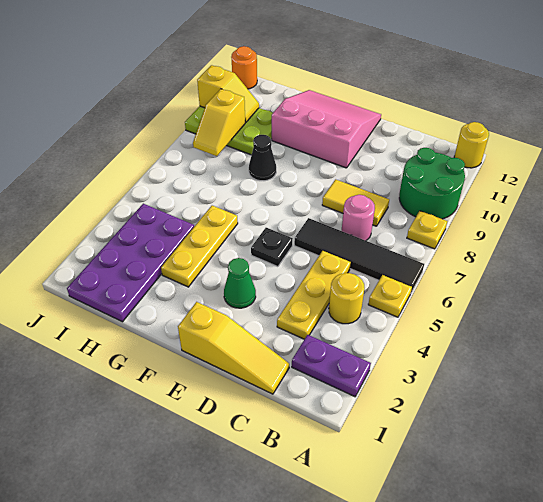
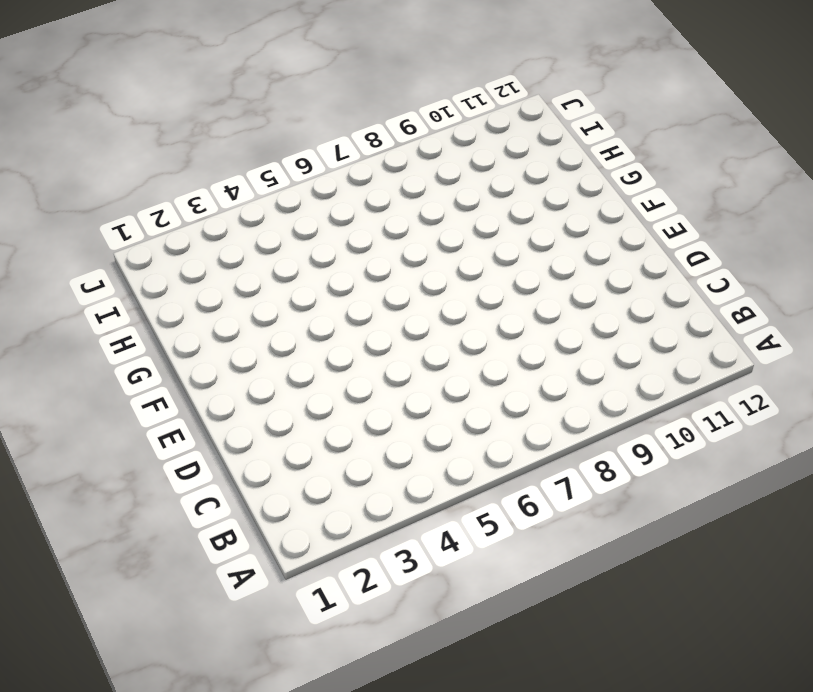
none -> purple plate A2:B2 level 1
none -> yellow plate A5 level 1
none -> black tile A6:D6 level 1

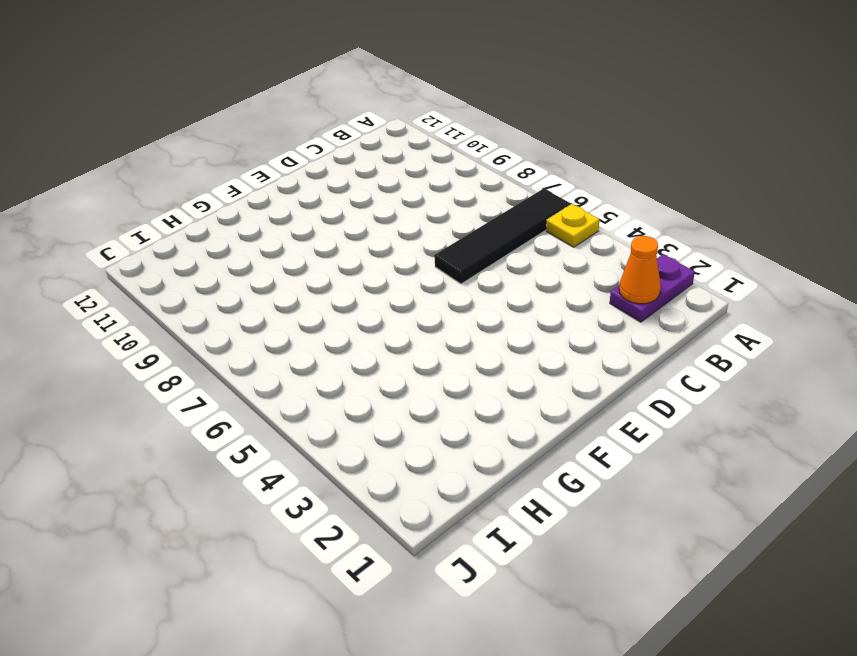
orange cone B2 level 2 -> none
none -> yellow plate A8 level 1
none -> green round brick A9:B10 level 1
none -> yellow round brick A12 level 1

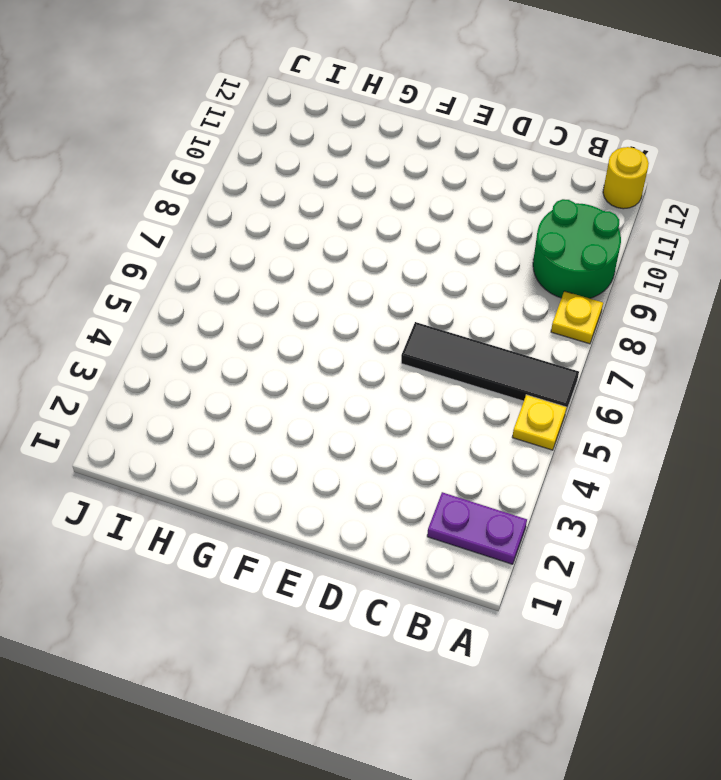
none -> yellow round brick B4 level 1
none -> yellow slope C1:E1 level 1 top E
none -> yellow plate C3:C5 level 1

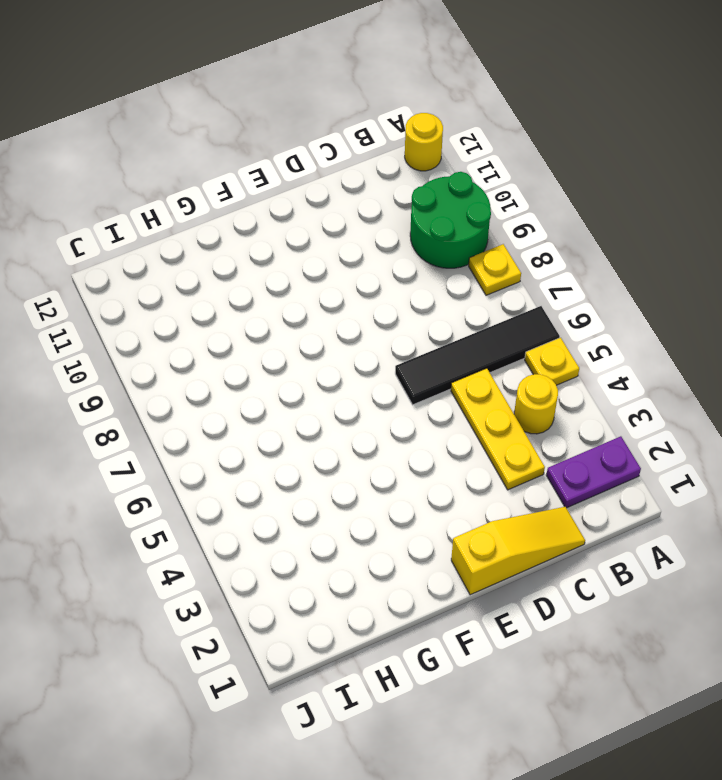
none -> pink round brick C7 level 1
none -> yellow tile C8:D8 level 1
none -> green cone E3 level 1

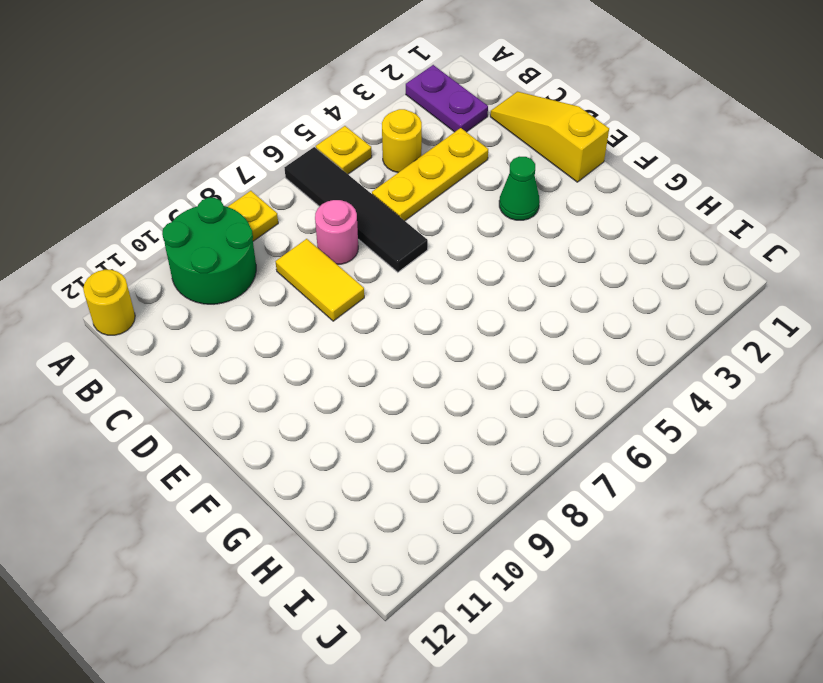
none -> black plate E5 level 1
none -> pink slope E10:G12 level 1 top 10
none -> yellow plate G3:G5 level 1

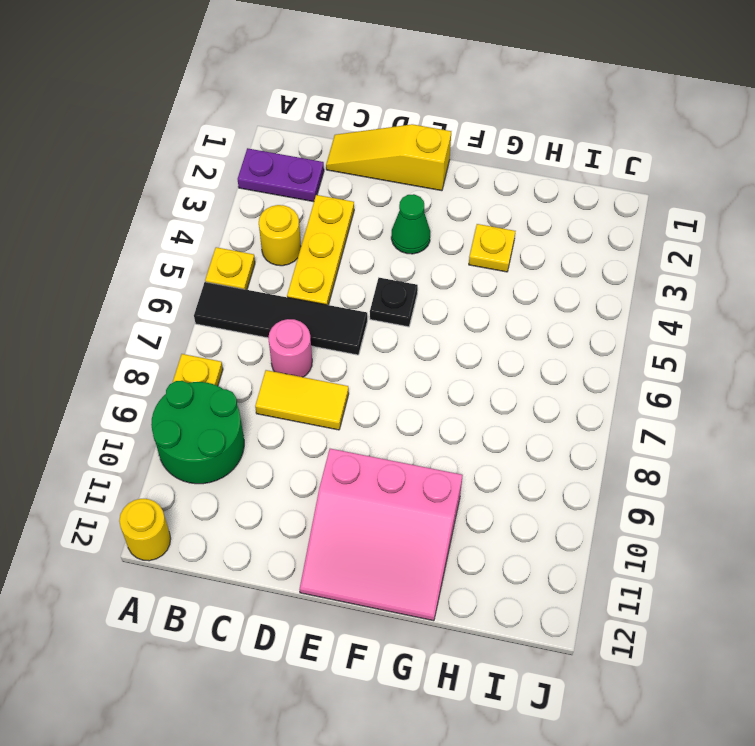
yellow plate G3 level 1 -> yellow plate G3:G5 level 1
none -> black cone G8 level 1
none -> purple plate H1:I4 level 1
none -> lime plate H9:J10 level 1

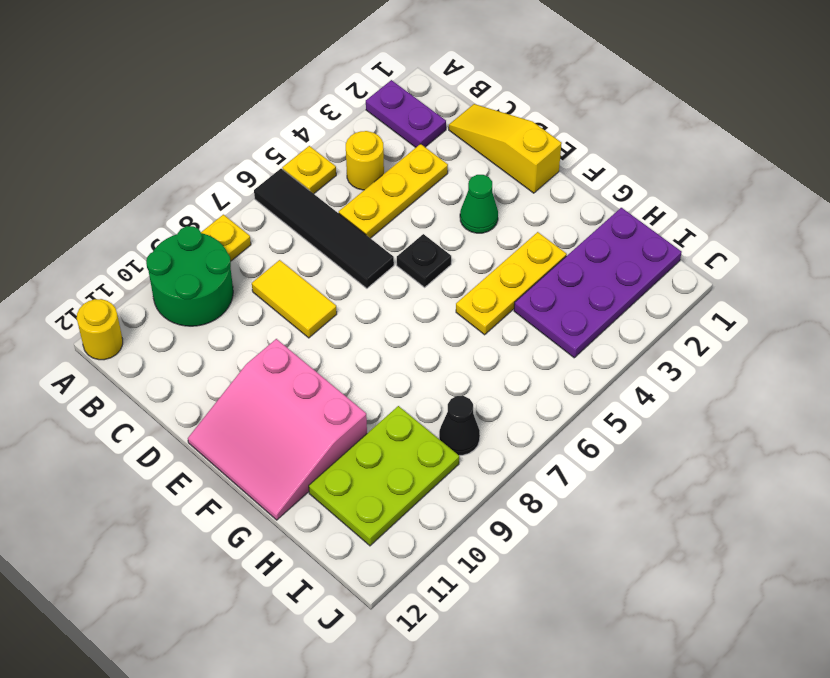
lime plate H9:I11 level 1 -> lime plate H9:J10 level 1
black cone I8 level 1 -> black cone G8 level 1
none -> pink round brick C7 level 1
none -> orange round brick J12 level 1
none -> yellow slope I8:I9 level 2 top 9

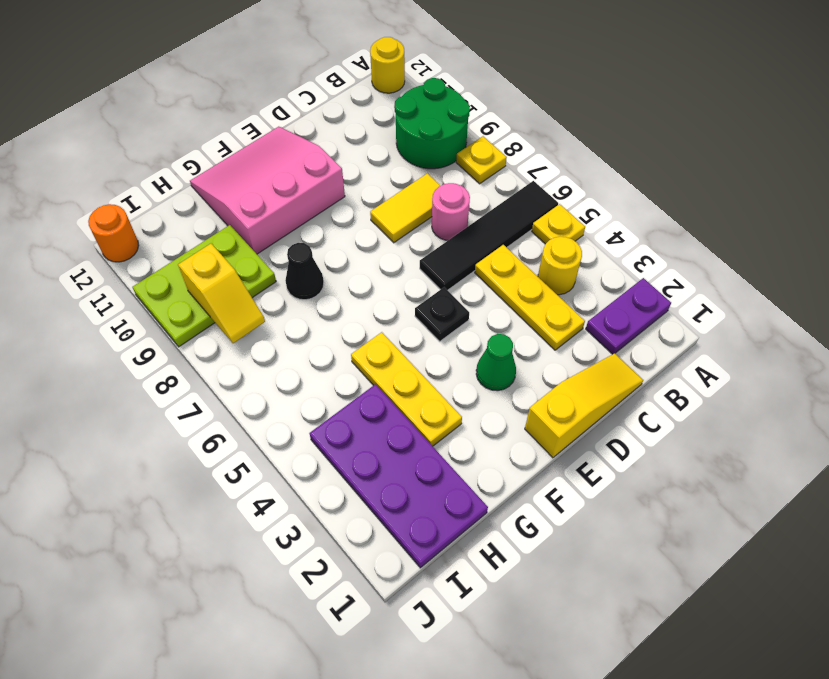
none -> yellow slope I10:J10 level 2 top J

